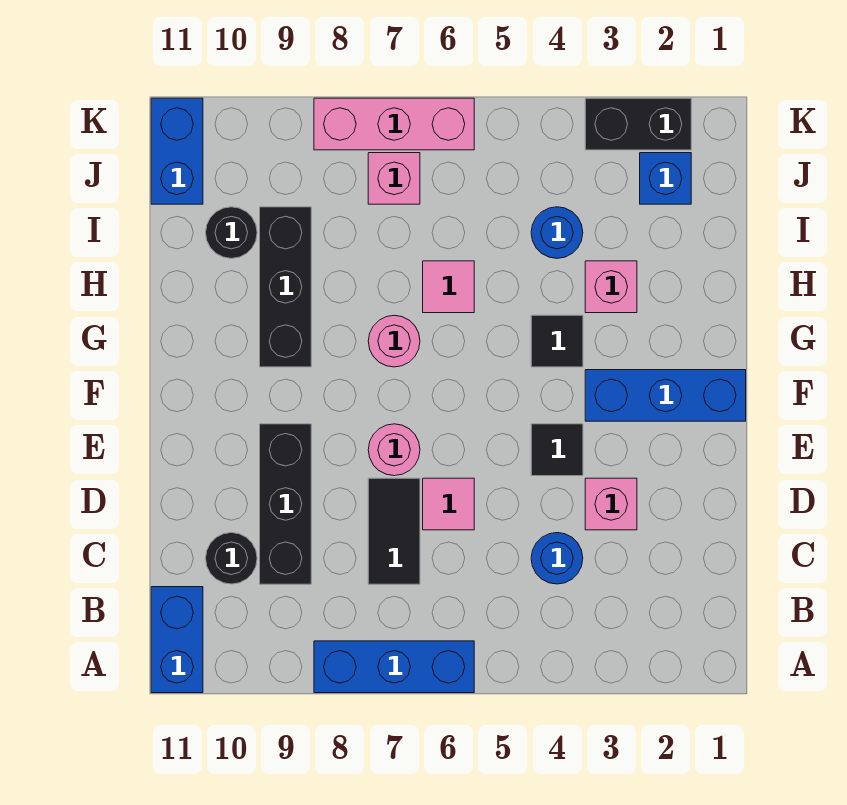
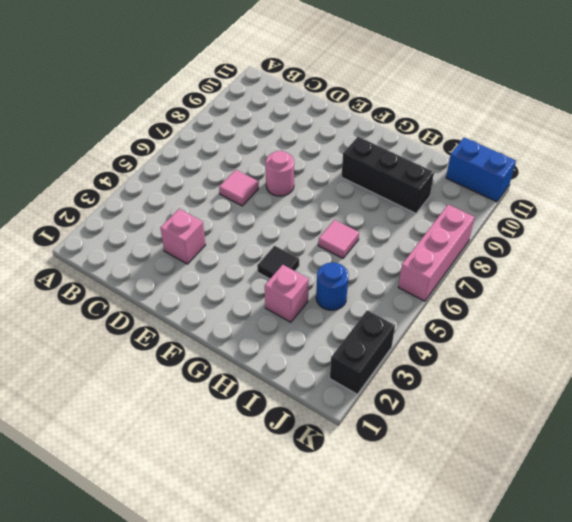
none -> blue brick A6:A8 level 1
none -> blue brick A11:B11 level 1
none -> blue round brick C4 level 1

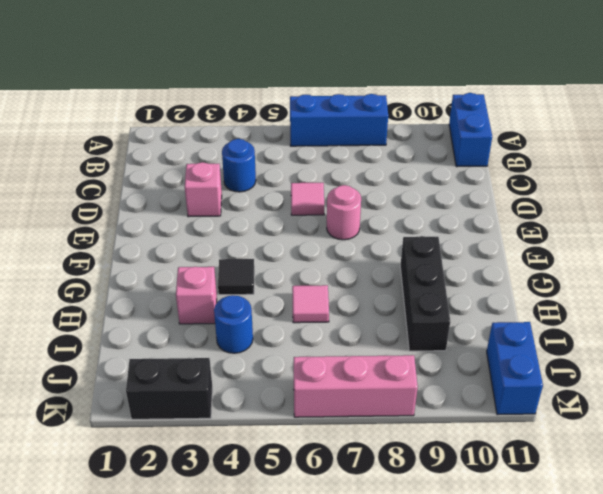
none -> black tile C7:D7 level 1
none -> black brick C9:E9 level 1
none -> black round brick C10 level 1

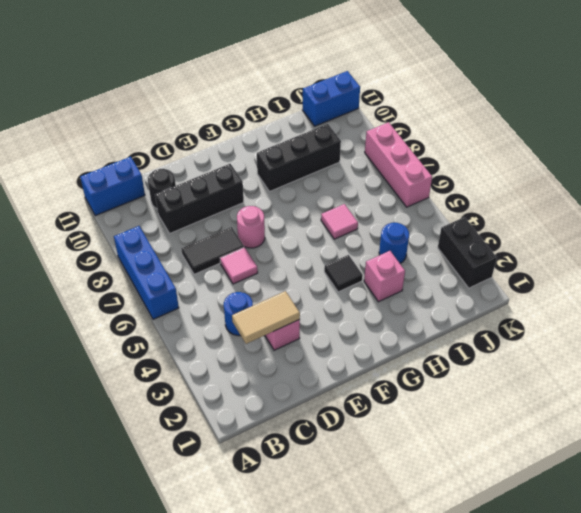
tan tile C3:D3 level 2 -> none
none -> black tile E4 level 1
none -> blue brick F1:F3 level 1
none -> pink round brick G7 level 1

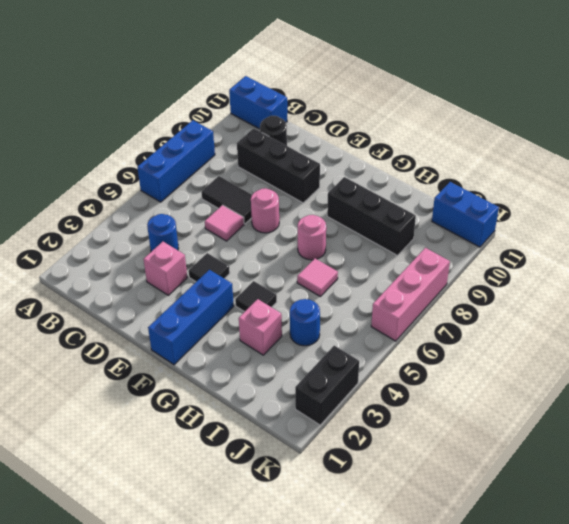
none -> black round brick I10 level 1
none -> blue brick J2 level 1
none -> pink brick J7 level 1

